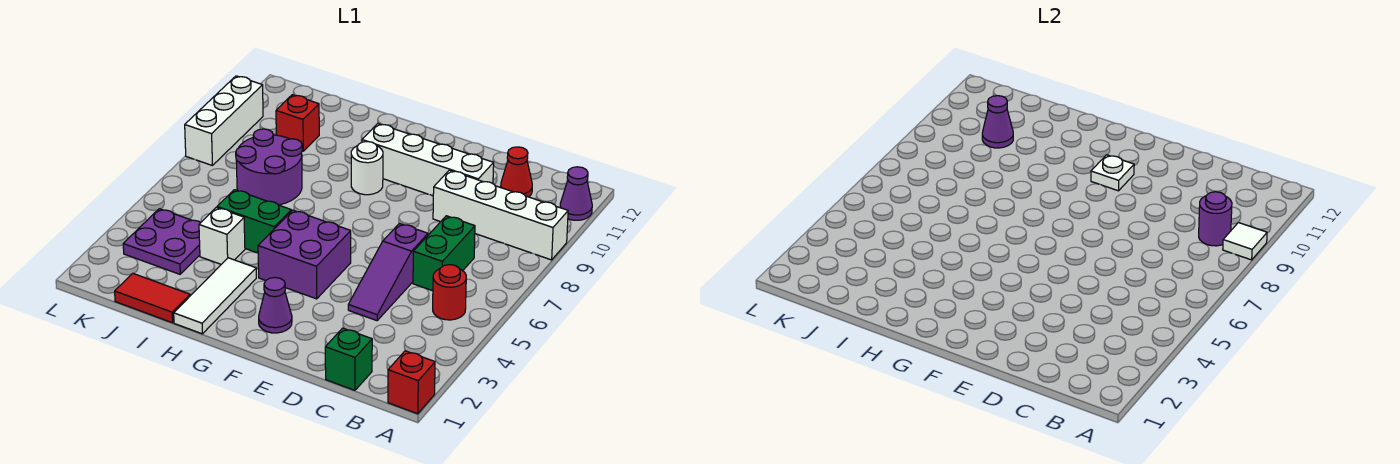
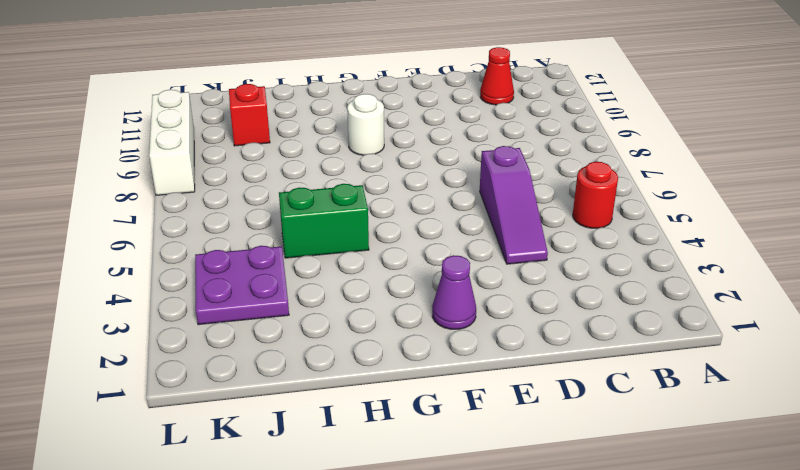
none -> red brick A1 level 1
none -> white brick A9:D9 level 1
none -> purple cone A11 level 1

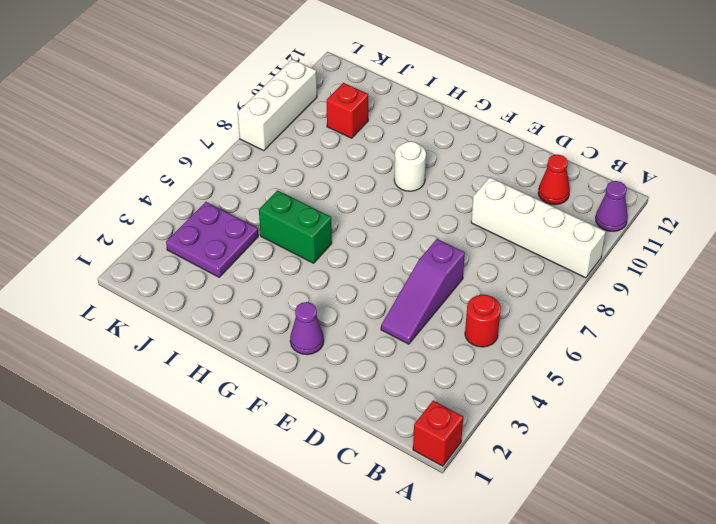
none -> green brick C1 level 1
none -> green brick C6:C7 level 1
none -> white brick D10:G10 level 1

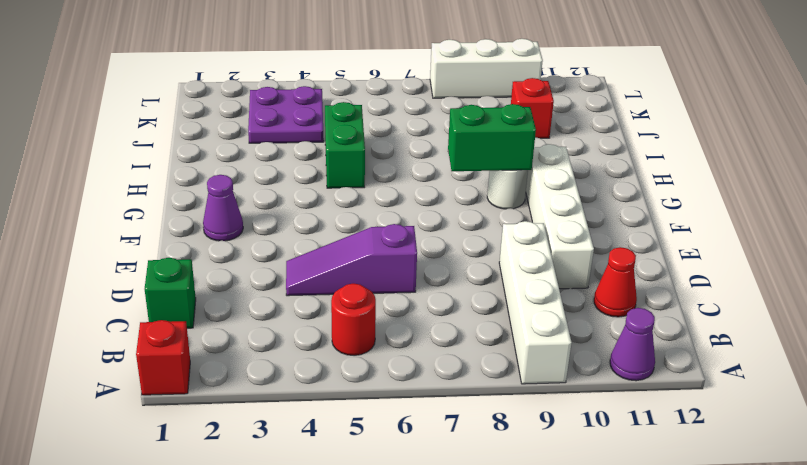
green brick G8:G9 level 2 -> green brick C6:C7 level 1
none -> purple brick F4:G5 level 1
none -> white tile H1:H3 level 1
none -> red tile I1:J1 level 1

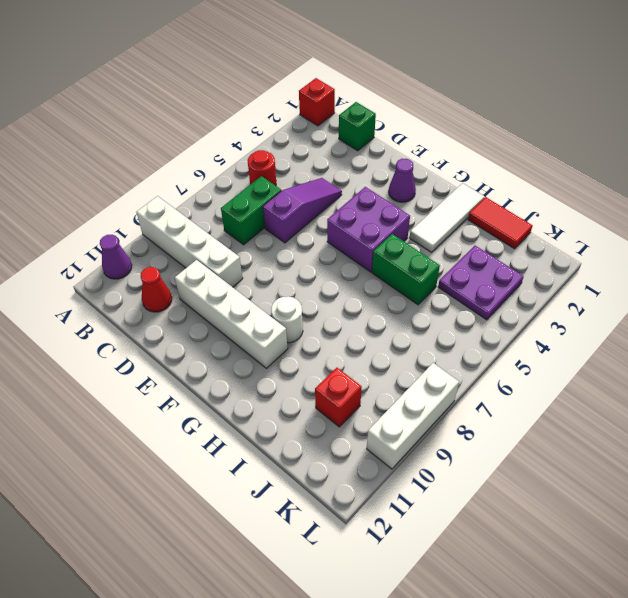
none -> white brick I4 level 1
none -> purple round brick I7:J8 level 1
none -> white tile A9 level 2

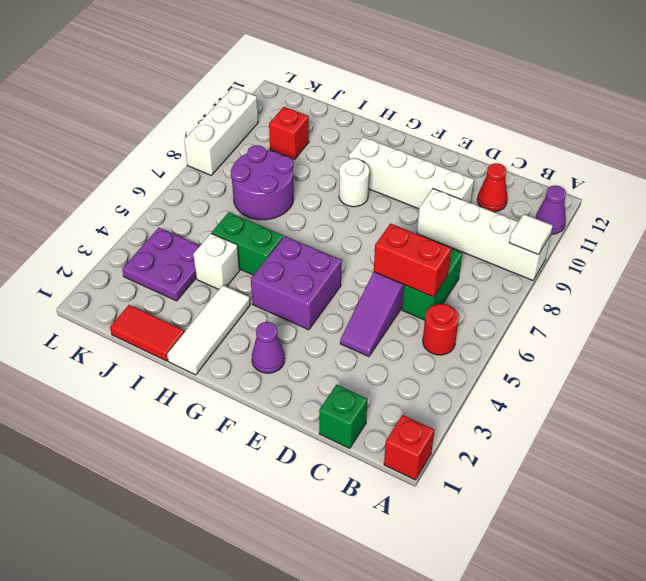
red brick C6:D6 level 2 -> none
none -> purple round brick B9 level 2
none -> white plate F10 level 2
none -> purple cone J10 level 2

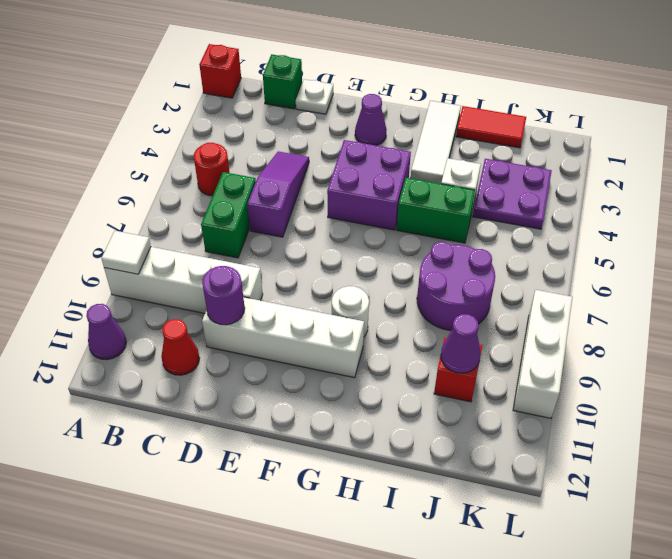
white plate D1 level 1 -> white plate F10 level 2
purple round brick D10 level 2 -> purple round brick B9 level 2

